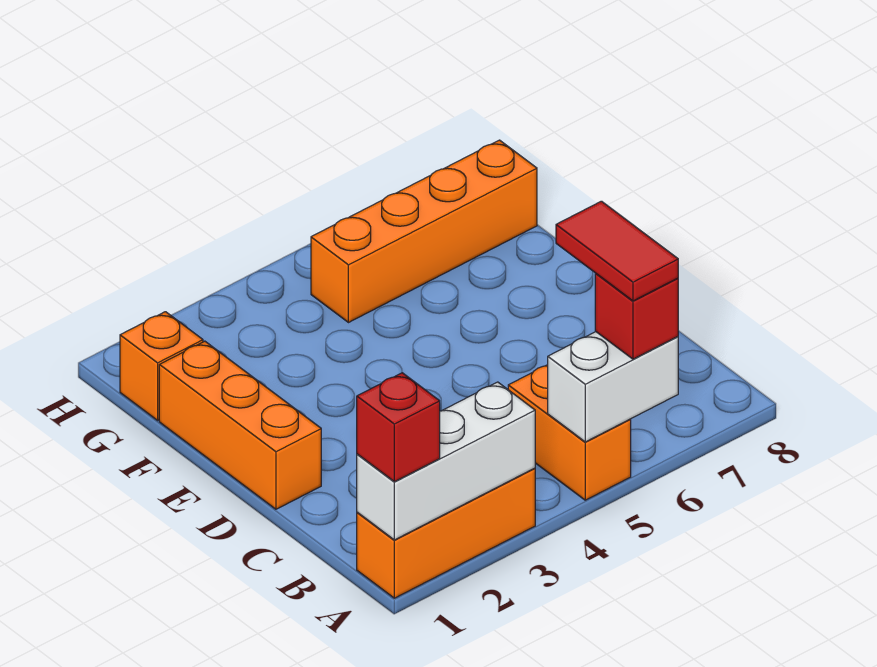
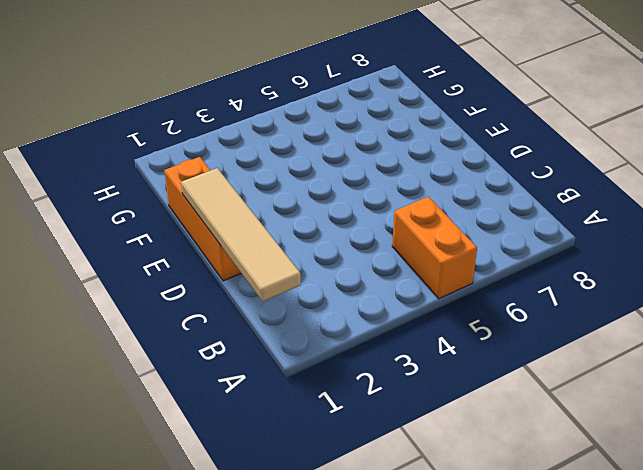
tan tile B1:E1 level 2 -> none
none -> orange brick A1:A3 level 1
none -> orange brick G1 level 1

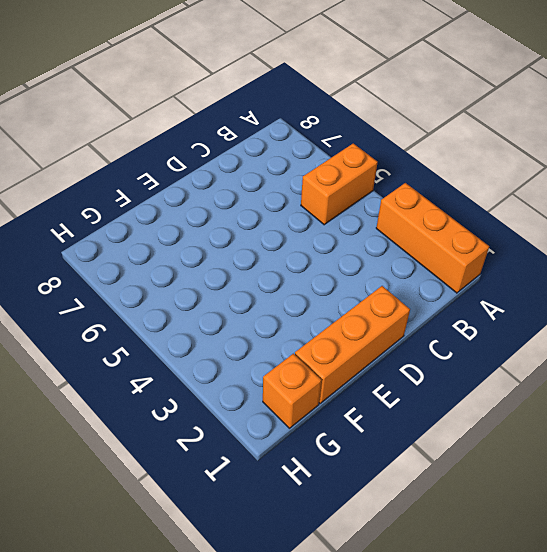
none -> orange brick G5:G8 level 1
none -> white brick A1:A3 level 2

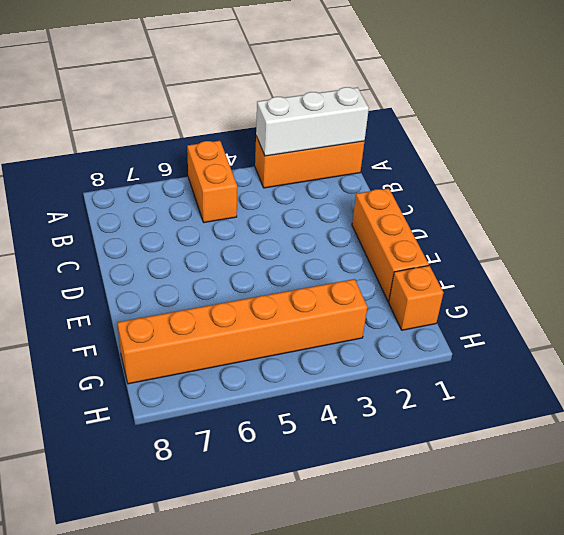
orange brick G3:G8 level 1 -> orange brick G5:G8 level 1
none -> white brick A5:A6 level 2
none -> red brick A1 level 3

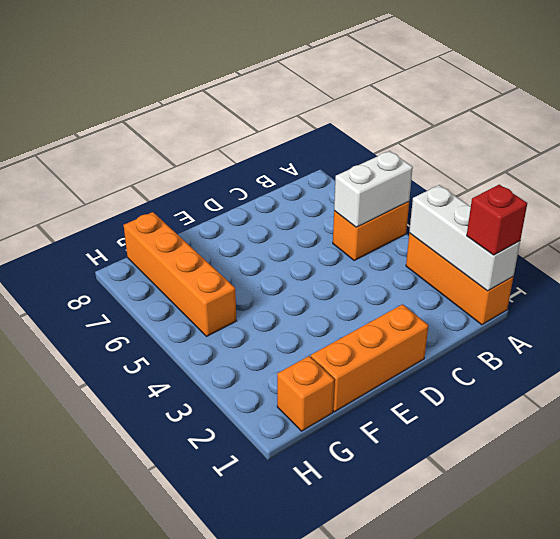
white brick A5:B5 level 2 -> white brick A5:A6 level 2
none -> red brick A6 level 3
none -> red tile A6:B6 level 4

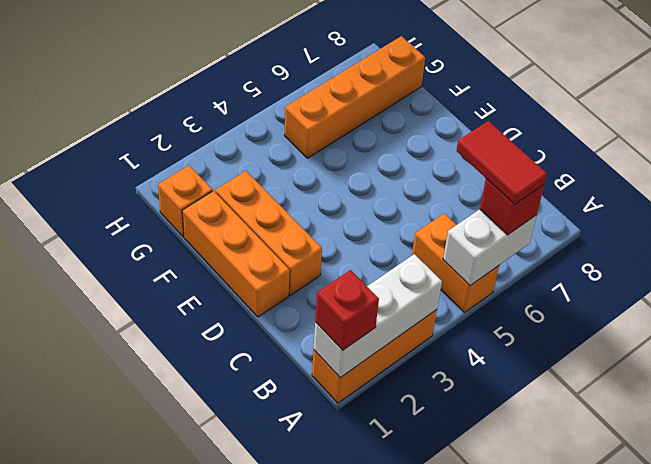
orange brick D2:F2 level 1 -> none

